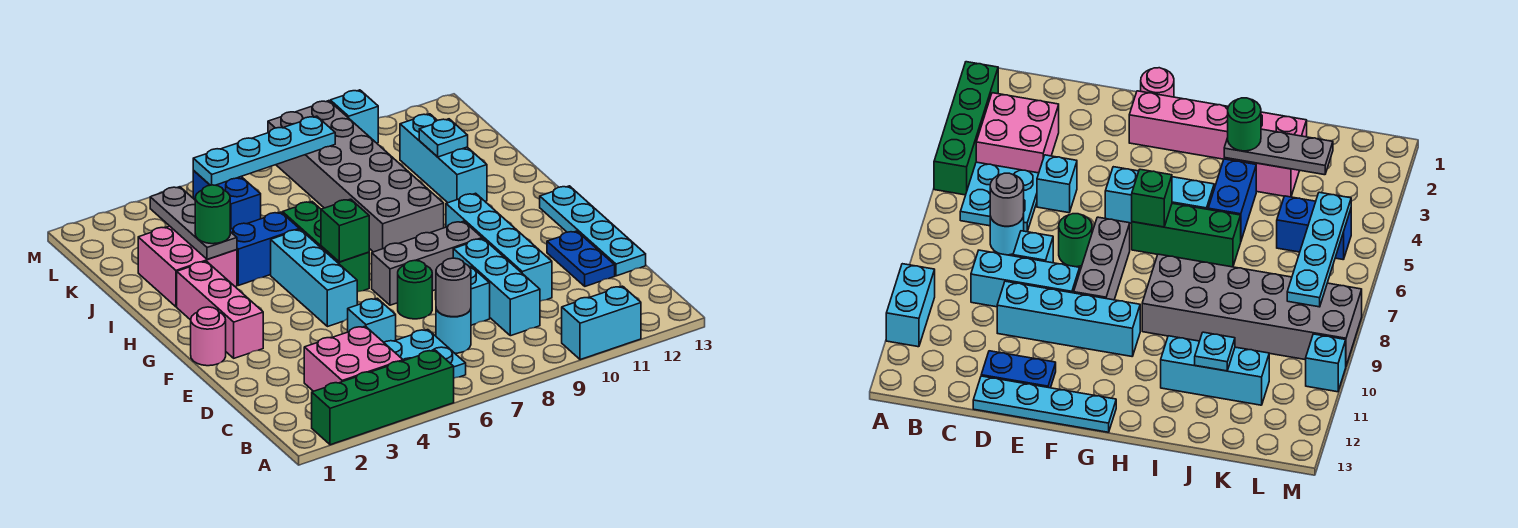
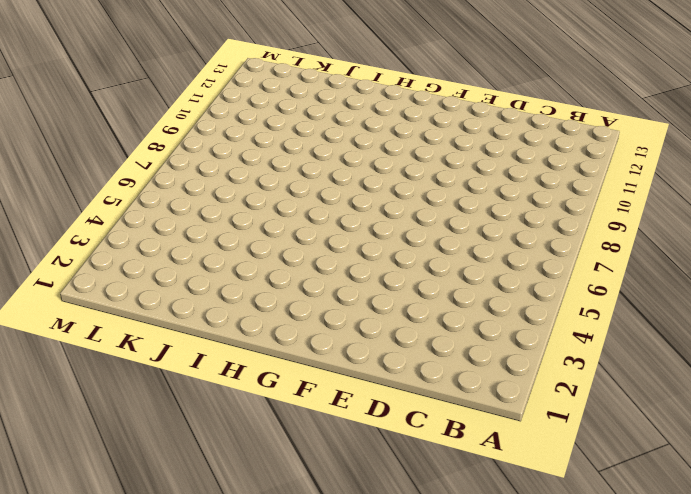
none -> green brick A2:A5 level 1
none -> cyan brick A10:A11 level 1
none -> pink brick B3:C4 level 1

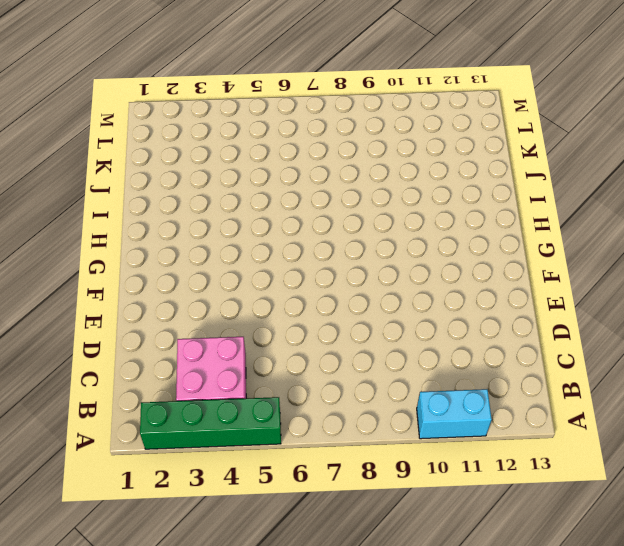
none -> cyan plate B5:C6 level 1
none -> cyan round brick C7 level 1
none -> cyan brick C9:E9 level 1

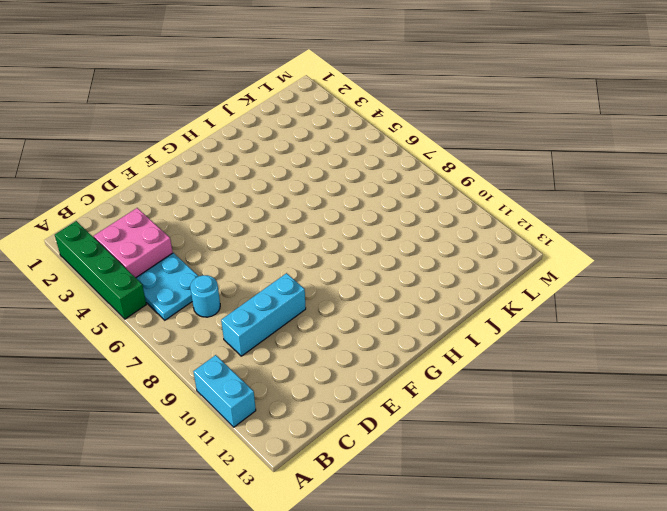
none -> cyan brick D5 level 1
none -> cyan brick D8 level 1
none -> cyan brick D10:G10 level 1

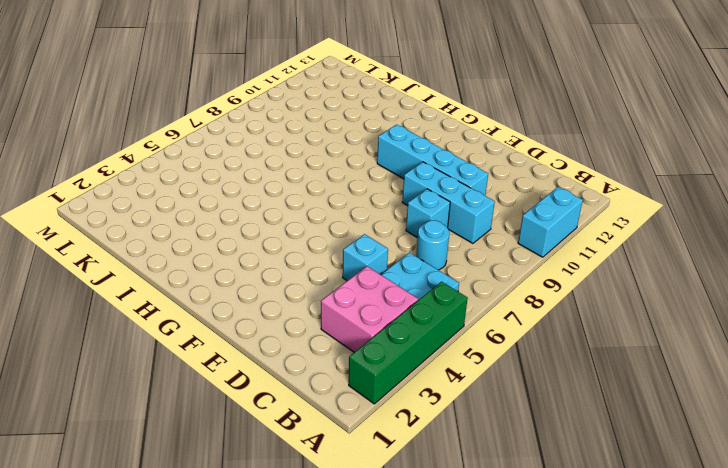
none -> blue plate D12:E12 level 1
none -> cyan plate D13:G13 level 1
none -> green round brick E7 level 1

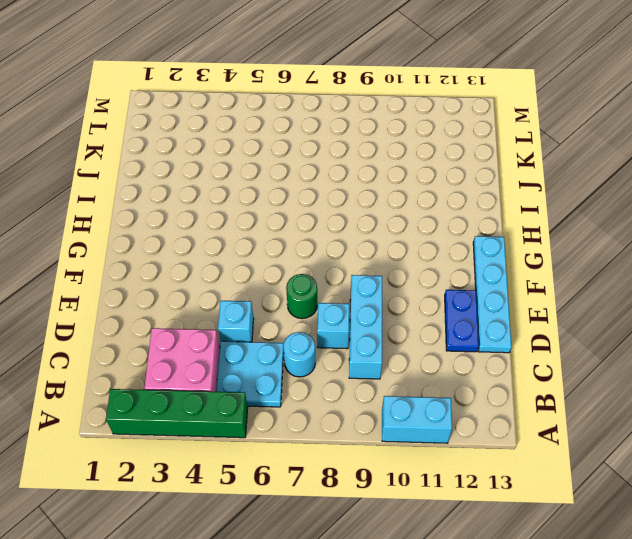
none -> cyan brick D10:G10 level 1
none -> pink round brick F1 level 1
none -> pink brick F2:H2 level 1

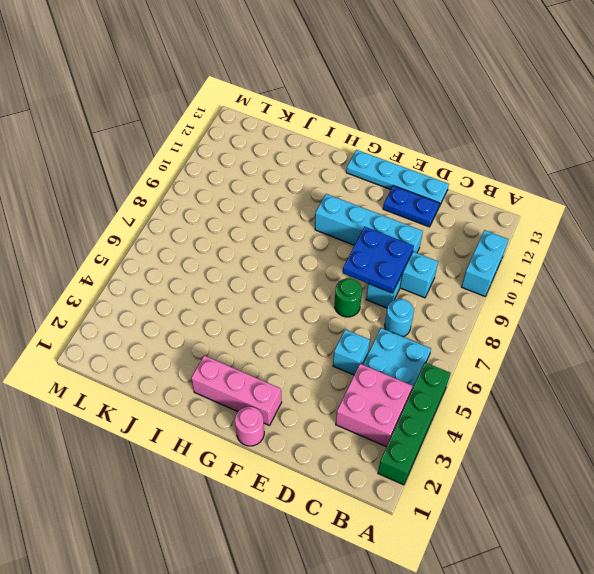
blue plate D8:E9 level 2 -> none
none -> cyan brick F5:H5 level 1
none -> grey brick F7:F9 level 1
none -> green brick G6:I6 level 1

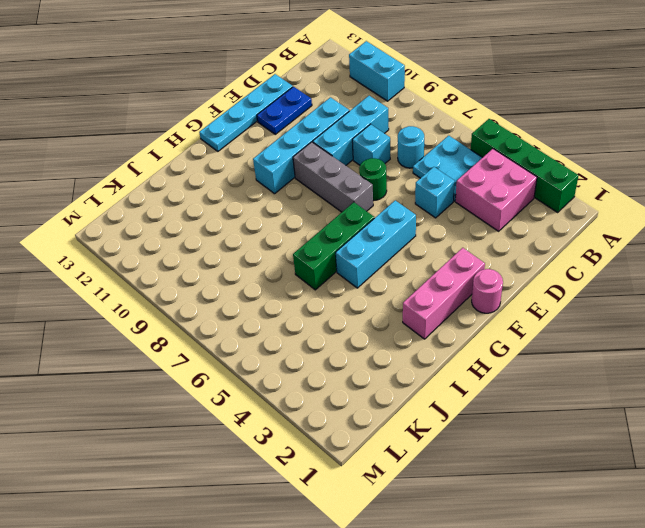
none -> grey brick H8:M9 level 1
none -> pink brick I2:J3 level 1
none -> blue brick I4:I5 level 1

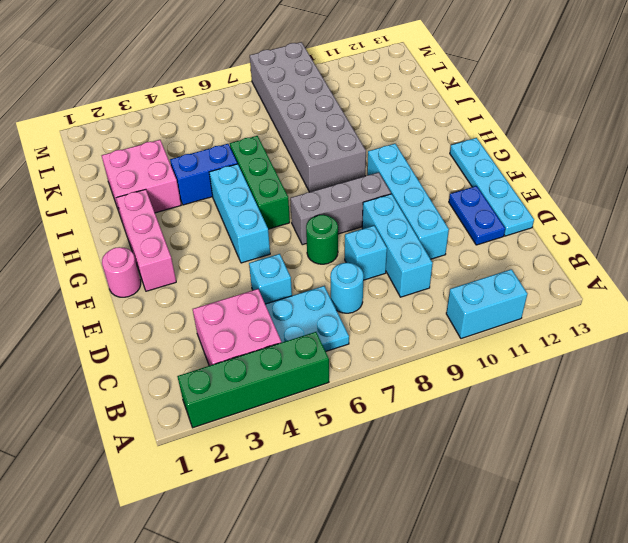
none -> cyan brick I11:K11 level 1
none -> blue brick K5:L5 level 1
none -> cyan brick M10 level 1

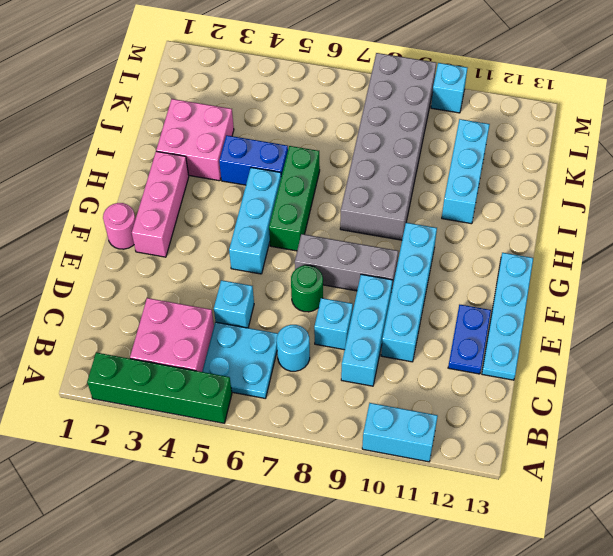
none -> blue brick K5:L5 level 1
none -> grey round brick C7 level 2
none -> green brick G6 level 2

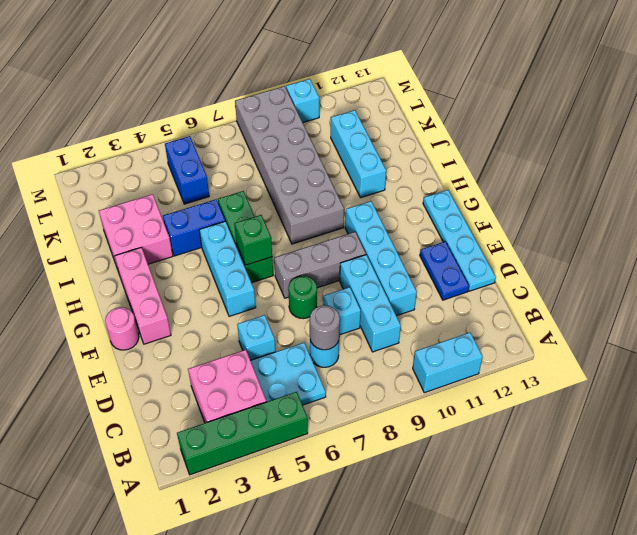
none -> grey plate I3:K3 level 2
none -> cyan plate J11 level 2
none -> cyan plate L5:L8 level 2

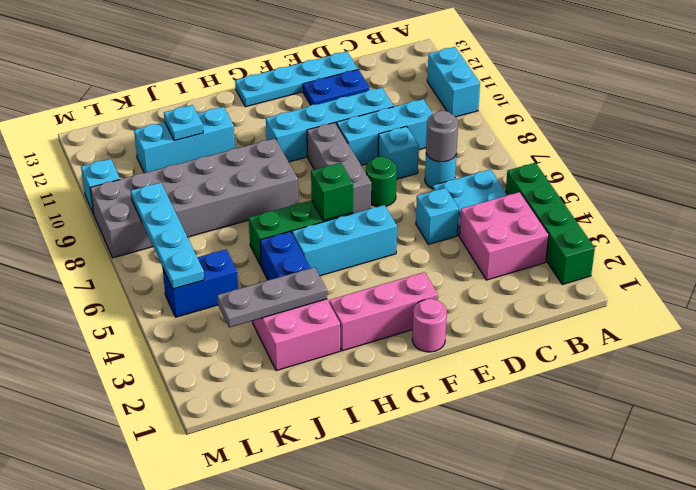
none -> green round brick I3 level 3

